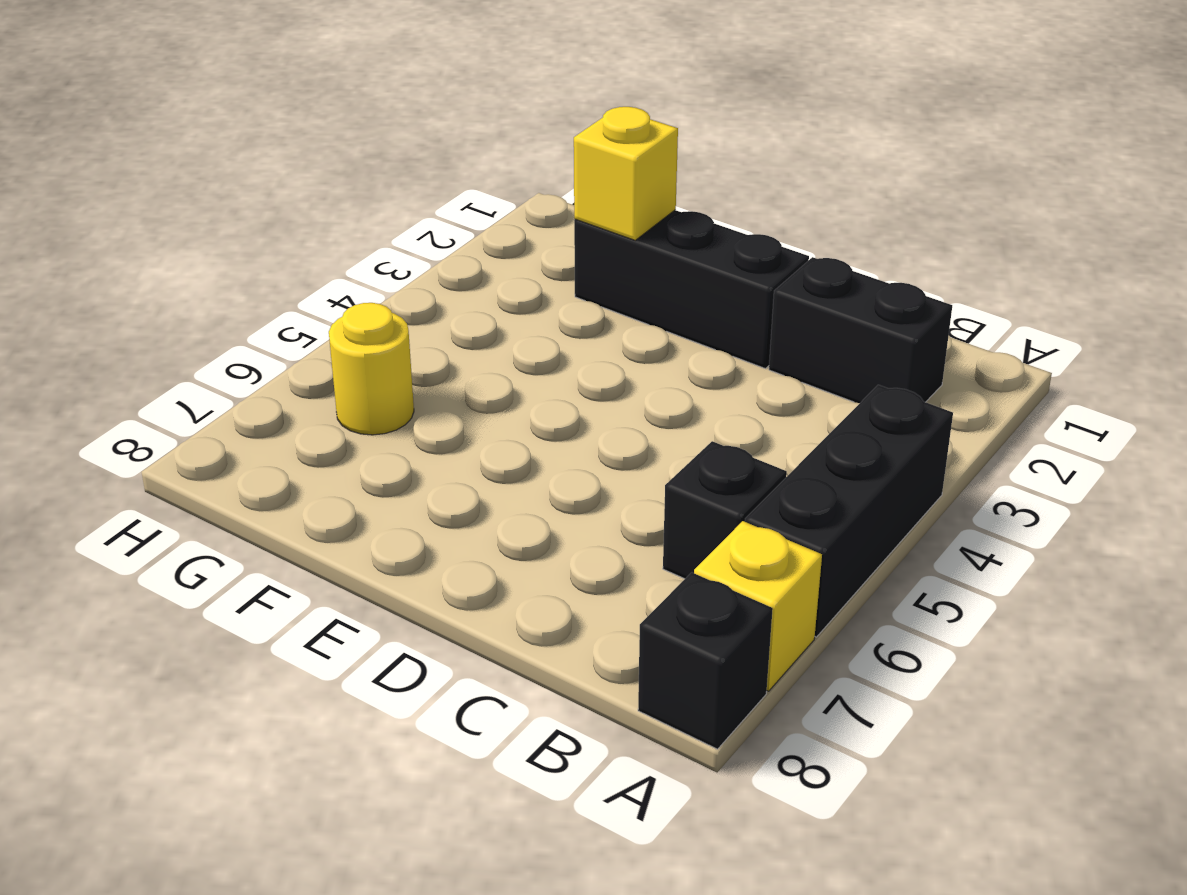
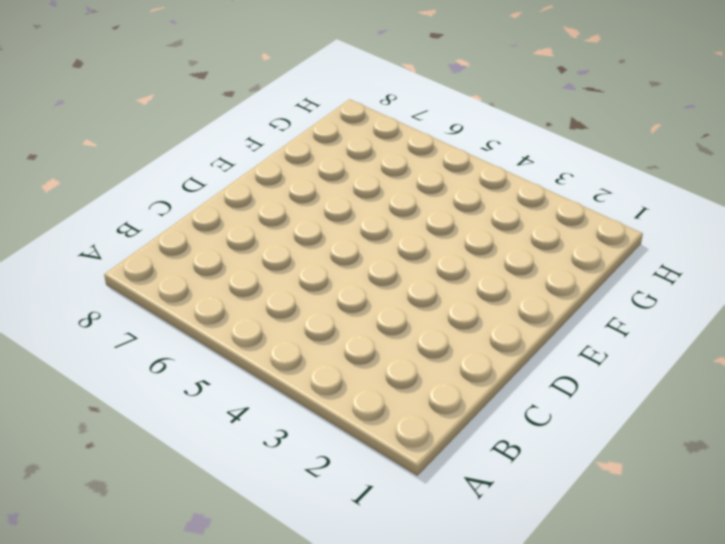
none -> black brick A4:A6 level 1
none -> yellow brick A7 level 1

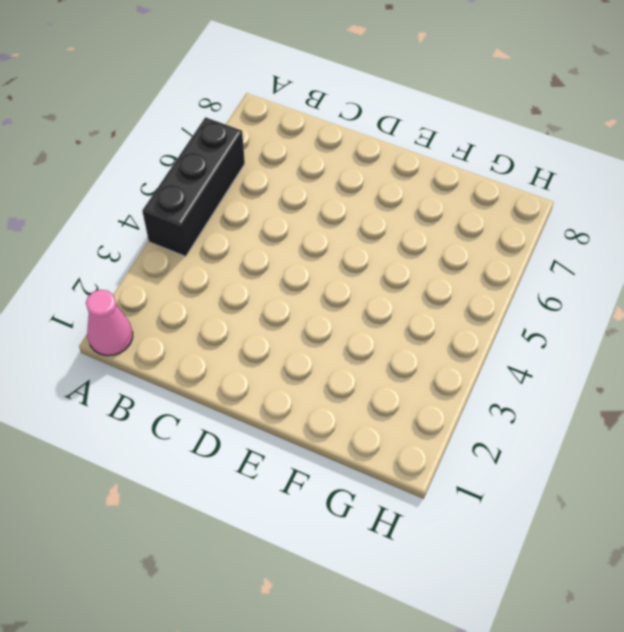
pink cone A1 level 1 -> none
none -> yellow brick A7 level 1
none -> black brick A8 level 1

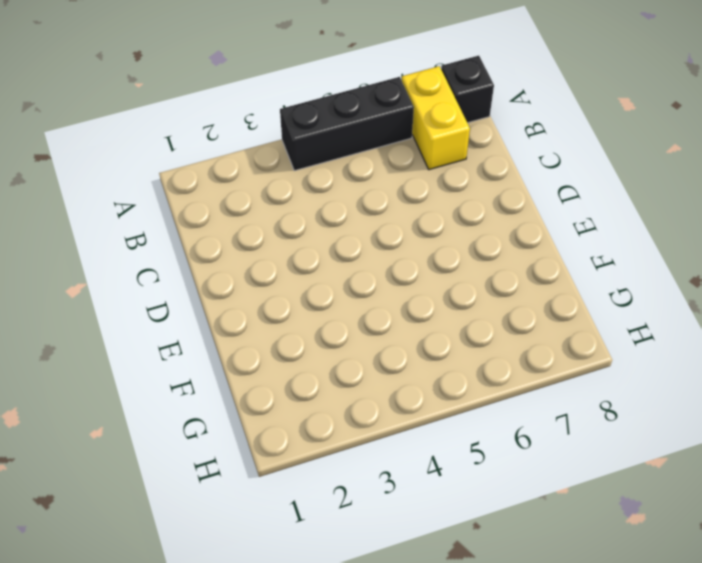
yellow brick A7:B7 level 1 -> yellow brick A7 level 1
none -> black brick B2:C2 level 1
none -> black brick B6 level 1

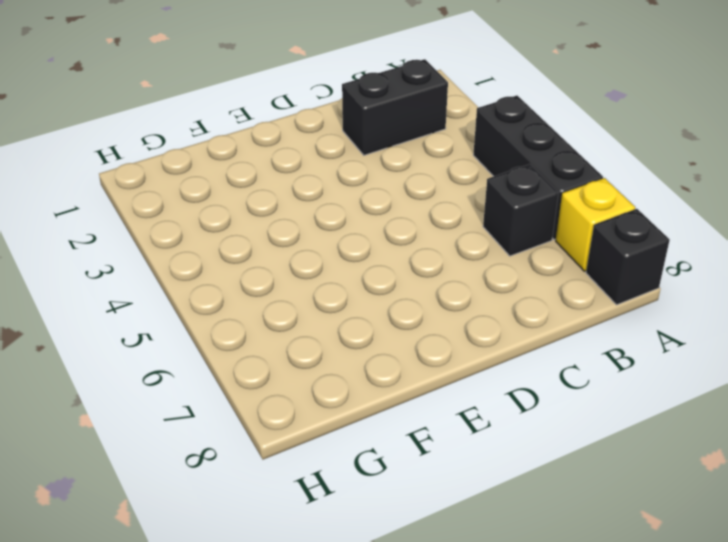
none -> black brick D2:F2 level 1
none -> yellow round brick G6 level 1

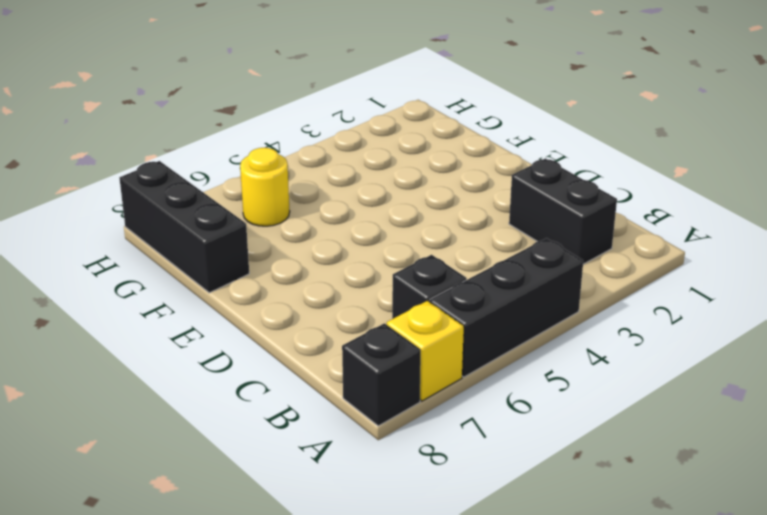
black brick F8:H8 level 1 -> black brick D2:F2 level 1
none -> yellow brick F2 level 2

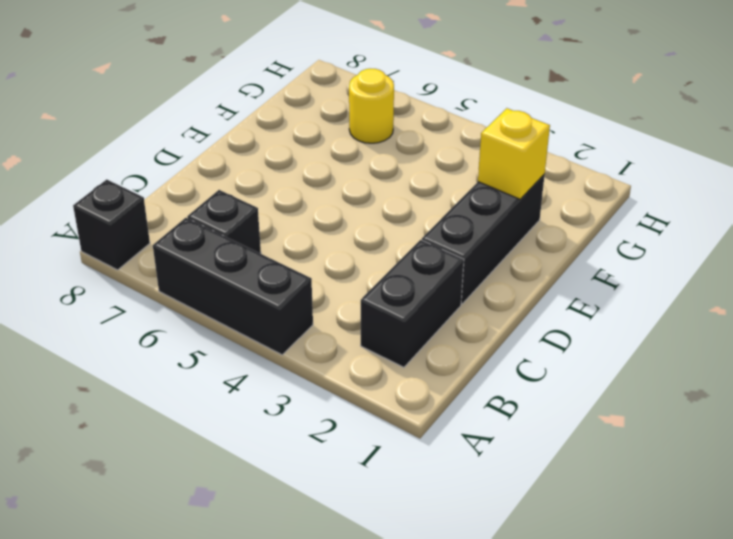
none -> yellow brick A7 level 1

